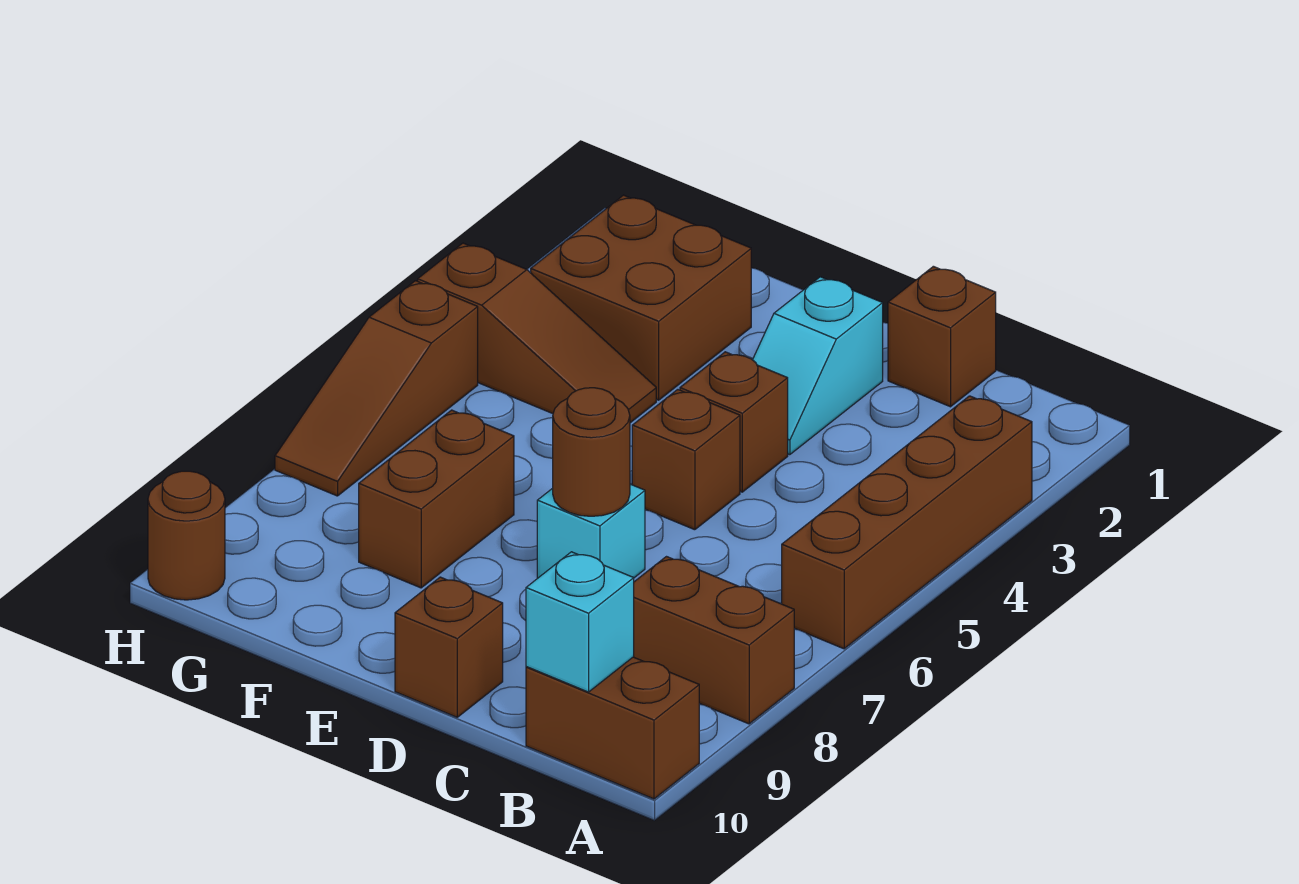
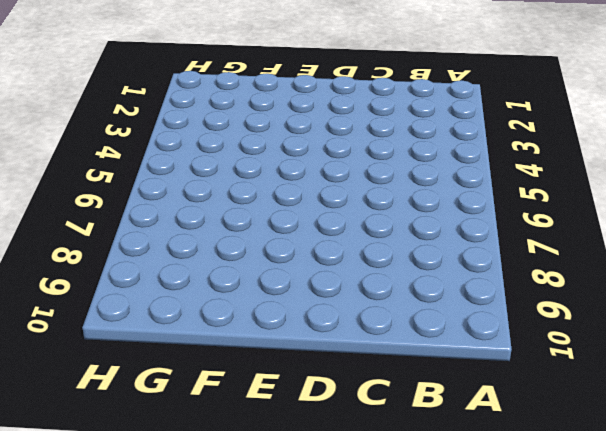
none -> brown brick A3:A6 level 1
none -> brown brick A8:B8 level 1
none -> brown brick A10:B10 level 1

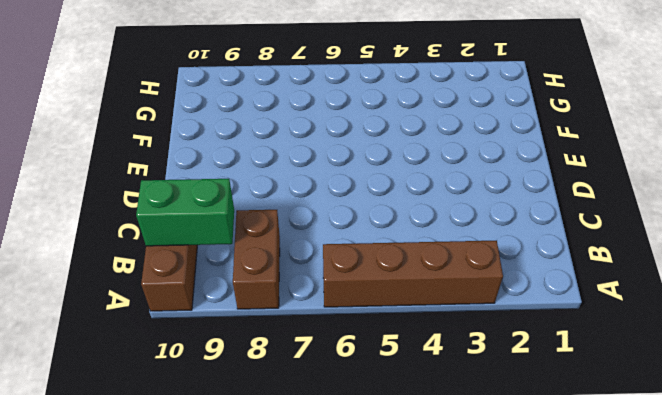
green brick B9:B10 level 2 -> cyan brick B10 level 2
none -> brown brick C1 level 1
none -> cyan slope D2:D3 level 1 top 2
none -> brown brick D4 level 1

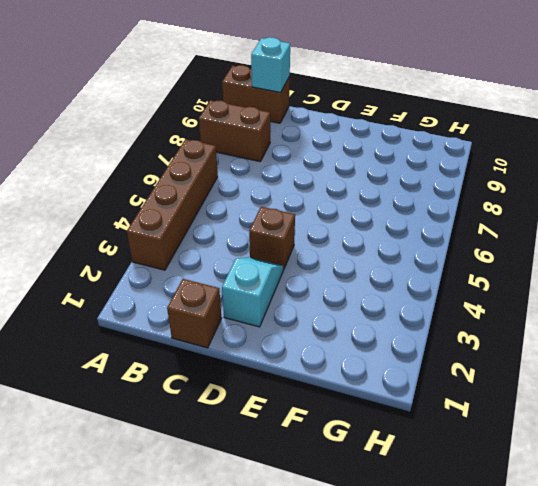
none -> brown brick D5 level 1
none -> cyan brick D7 level 1
none -> brown brick D10 level 1

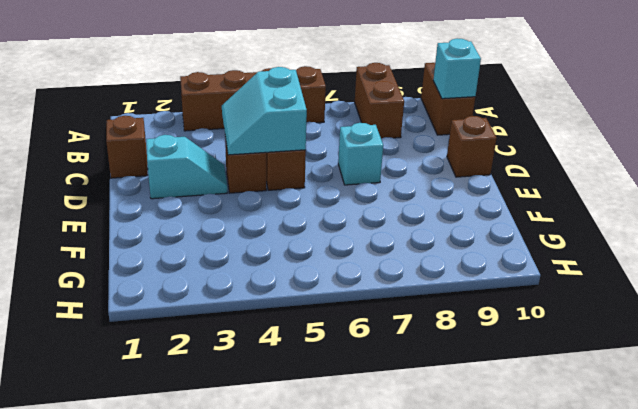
cyan slope C4:D5 level 2 top 5 -> none
none -> brown brick F2:G3 level 1
none -> brown slope F4:H4 level 1 top H
none -> brown brick F7:F8 level 1

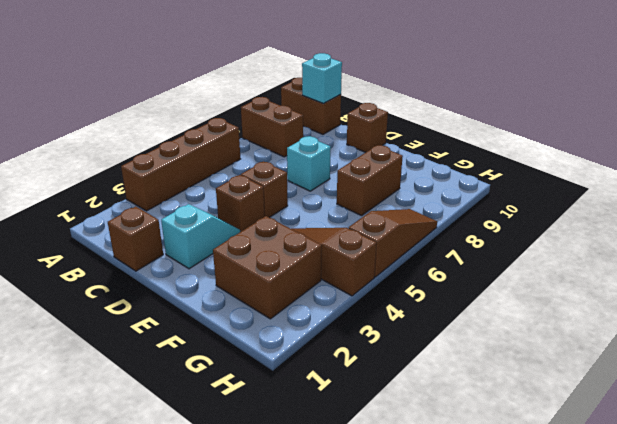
none -> brown round brick H10 level 1
none -> brown round brick D7 level 2

